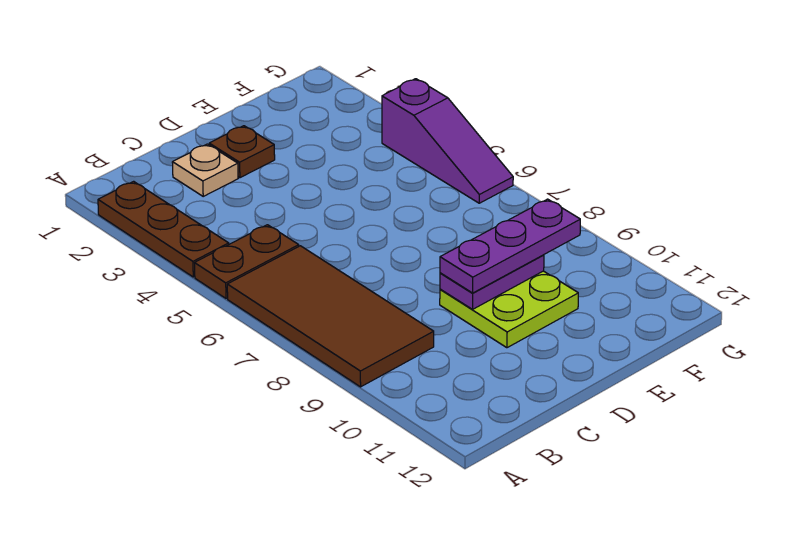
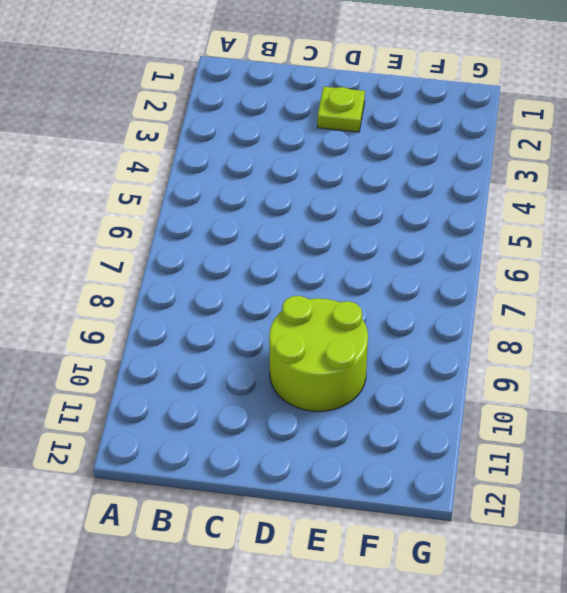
lime plate D2 level 1 -> brown plate D2 level 1
lime round brick D9:E10 level 1 -> lime plate D9:E10 level 1
none -> brown plate A2:A4 level 1
none -> brown plate A5:B5 level 1

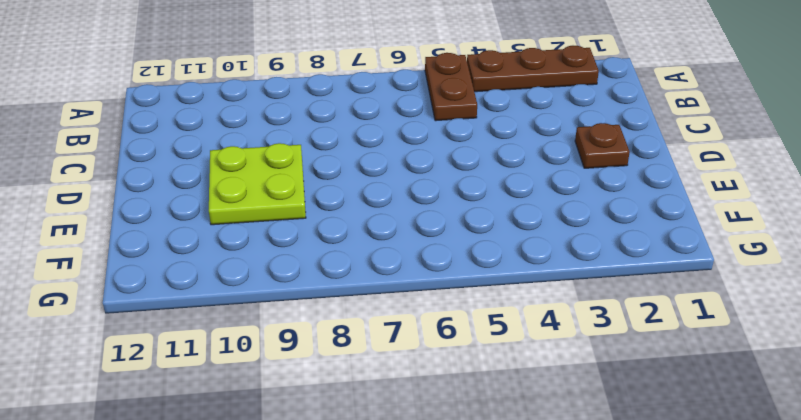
none -> brown tile A6:B9 level 1
none -> tan plate C2 level 1

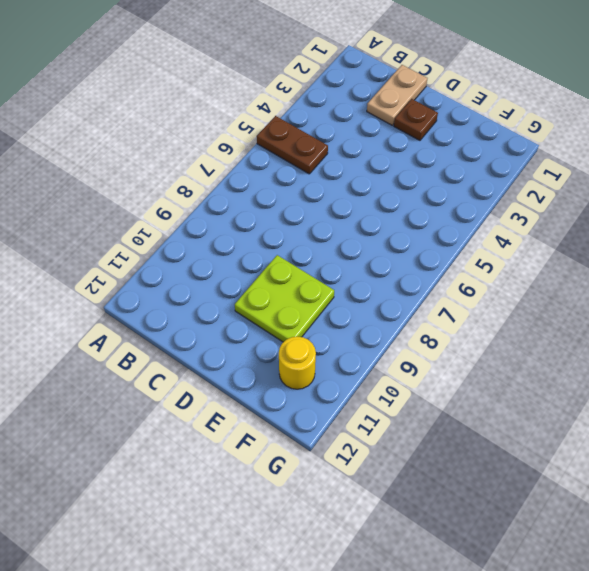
tan plate C1:C2 level 1 -> tan plate C2 level 1
yellow round brick F11 level 1 -> none
none -> brown plate A2:A4 level 1
none -> brown tile A6:B9 level 1

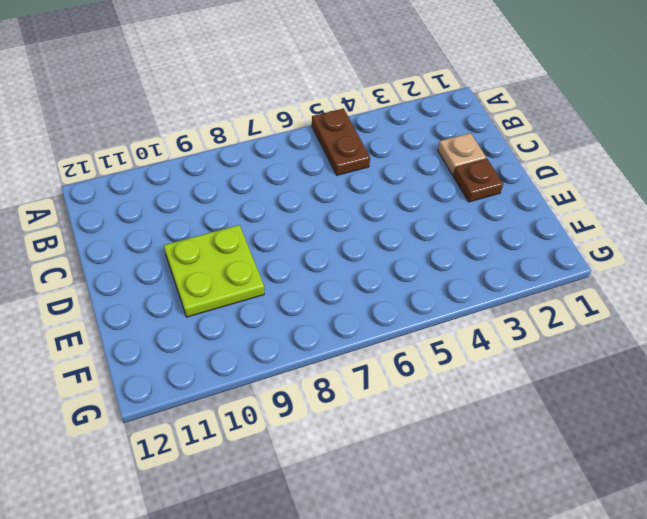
none -> brown plate A2:A4 level 1
none -> brown tile A6:B9 level 1

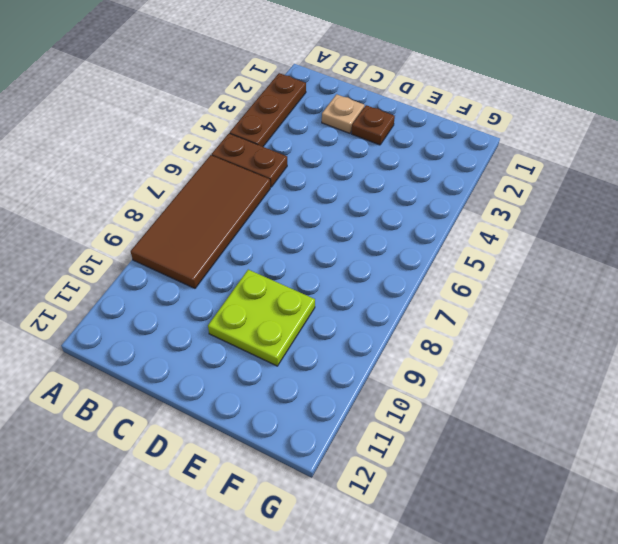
none -> purple slope G4:G6 level 1 top 4
none -> purple plate D9:E9 level 2

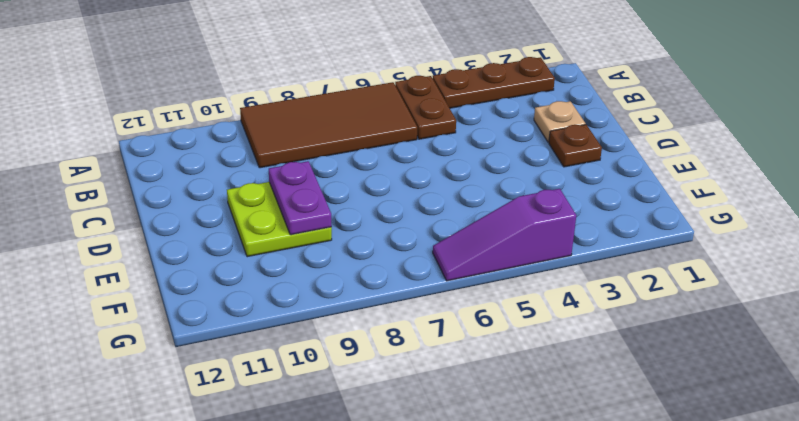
none -> purple plate D9:F9 level 3

